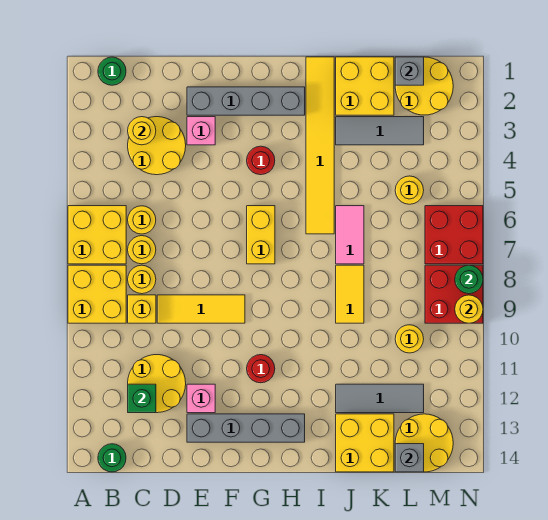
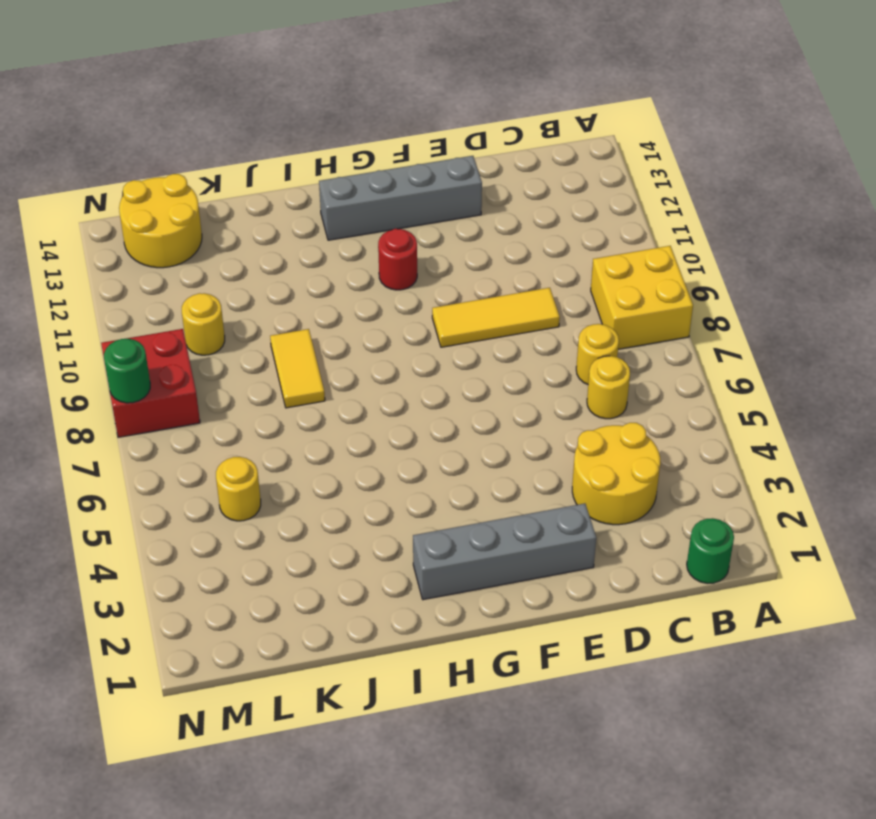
none -> yellow brick A6:B7 level 1
none -> green round brick B14 level 1
none -> yellow round brick C8 level 1
none -> yellow brick C9 level 1

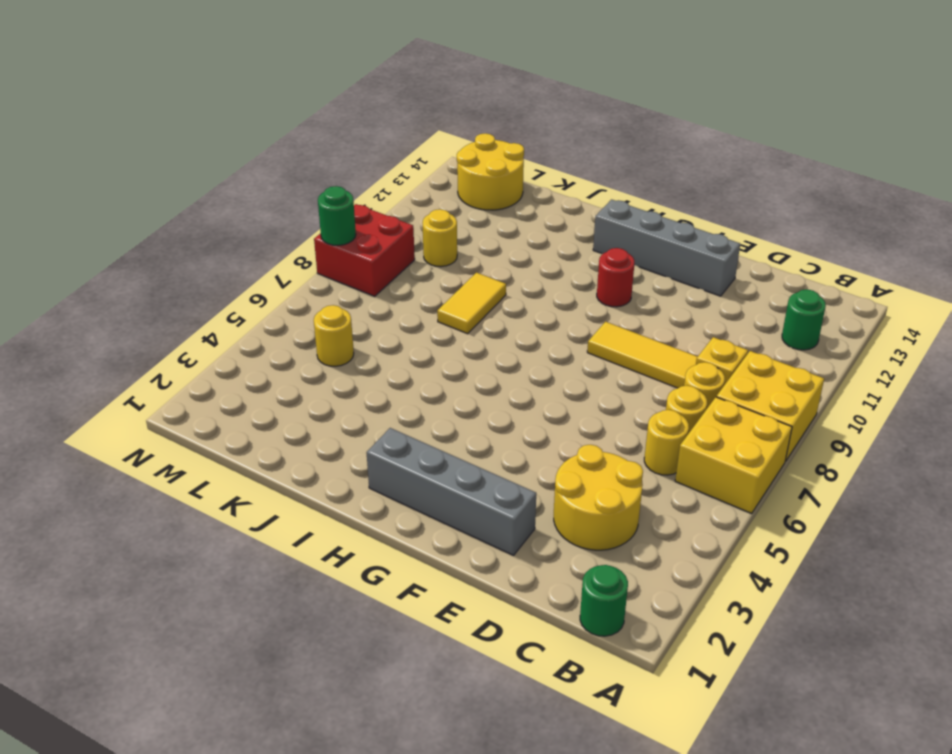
green round brick B12 level 1 -> green round brick B14 level 1
none -> yellow round brick C11:D12 level 1
none -> pink brick E3 level 1
none -> pink brick E12 level 1
none -> red round brick G4 level 1

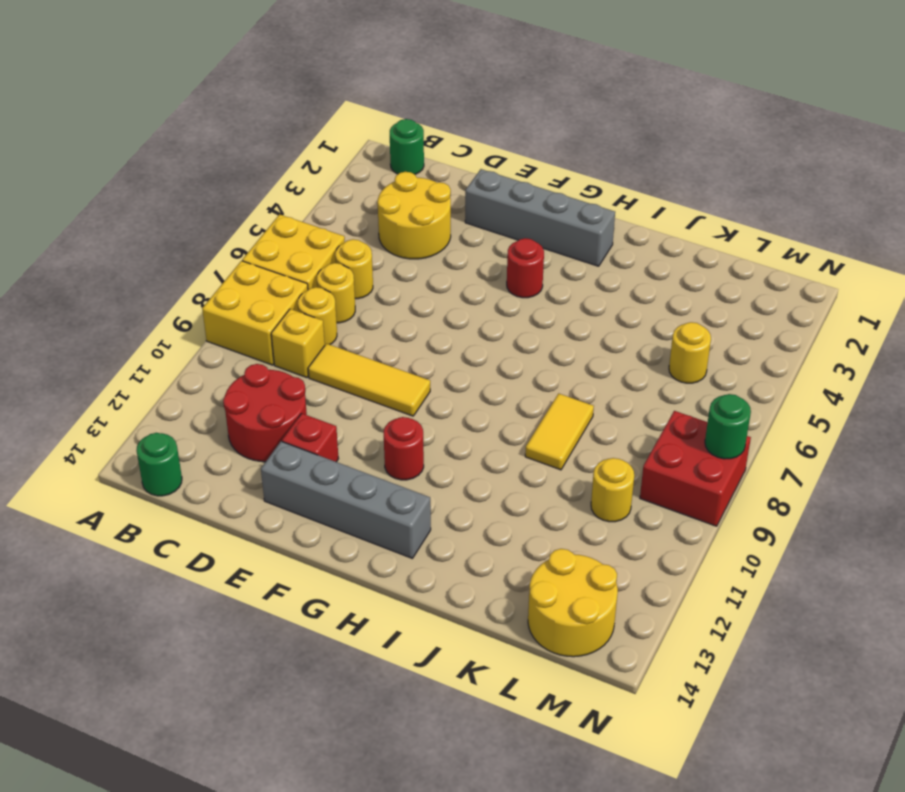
red round brick C11:D12 level 1 -> yellow round brick C11:D12 level 1
red brick E12 level 1 -> pink brick E12 level 1
none -> pink brick E3 level 1
none -> yellow brick G6:G7 level 1
none -> yellow tile I1:I6 level 1
none -> yellow brick J1:K2 level 1

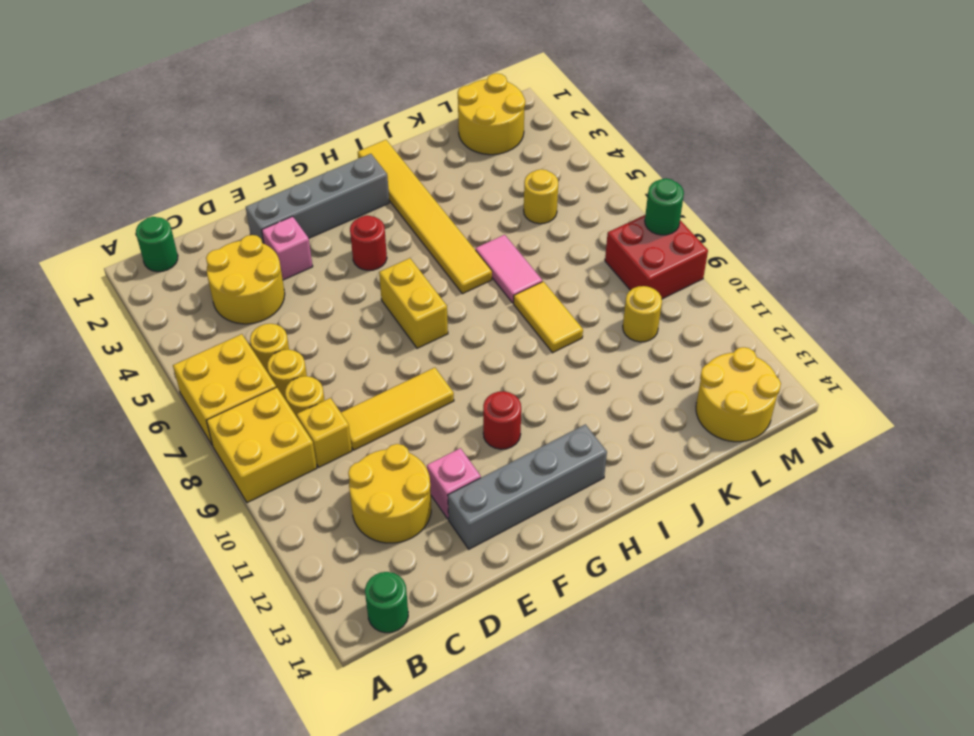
none -> yellow brick J1:K2 level 1
none -> grey tile J3:L3 level 1
none -> grey tile J12:L12 level 1
none -> yellow brick J13:K14 level 1

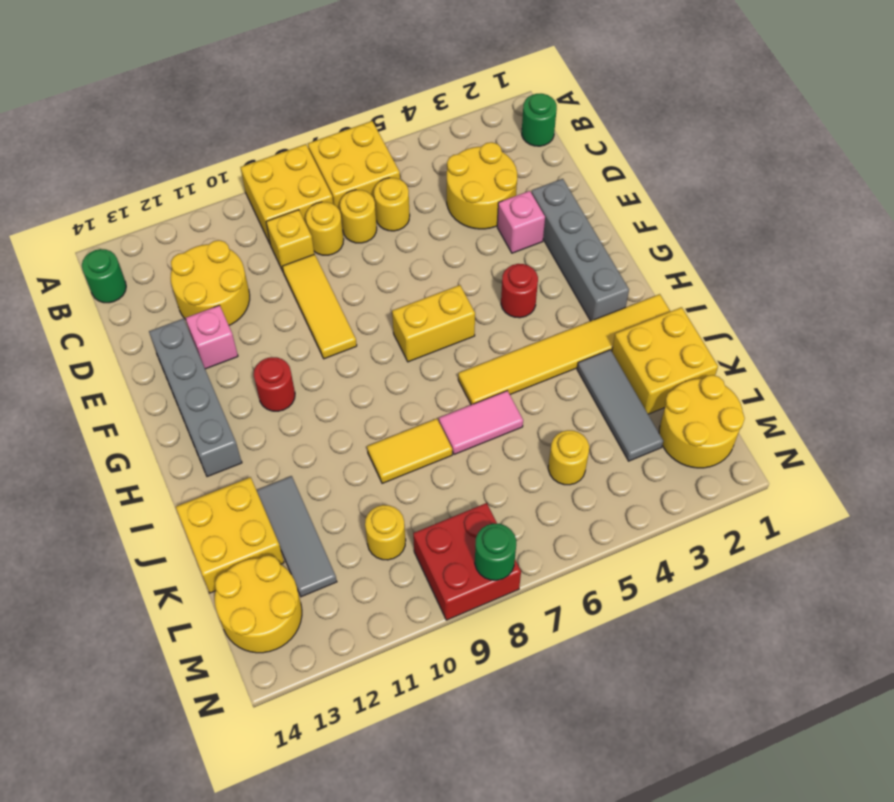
none -> red brick M6:N7 level 1
none -> yellow round brick C3 level 2
none -> green brick C12 level 2
none -> grey brick L1 level 2

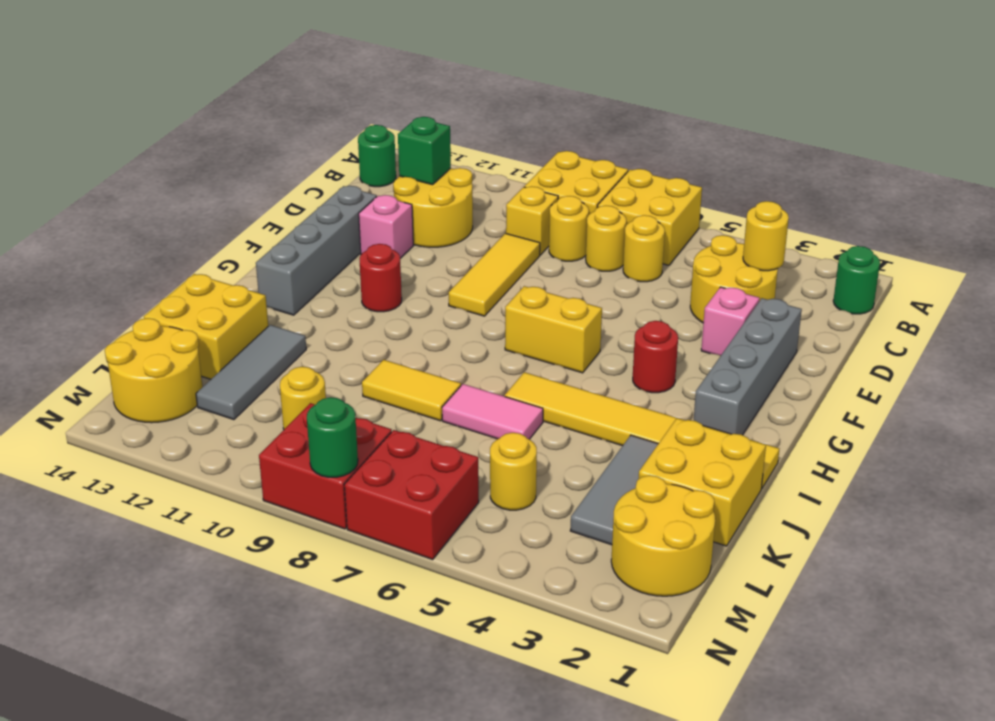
none -> grey brick L1 level 2
none -> grey brick L14 level 2
none -> yellow round brick N9 level 2

